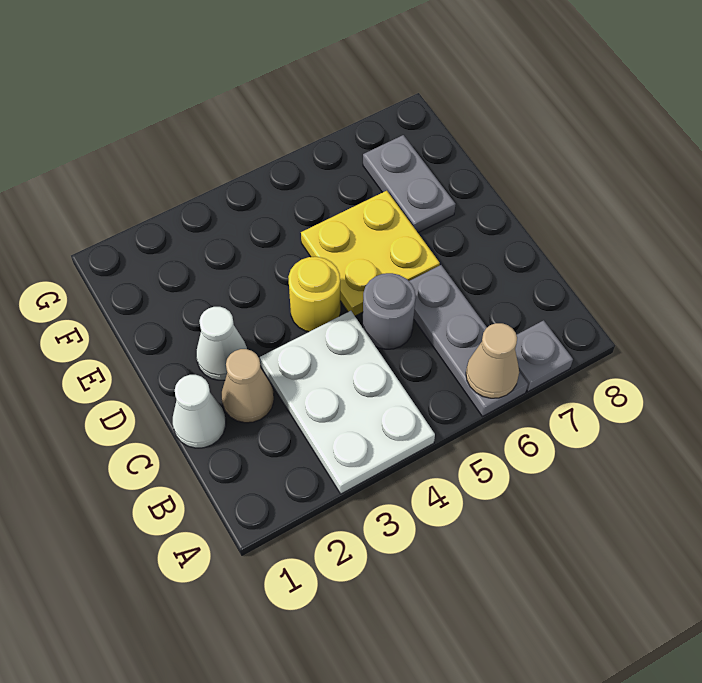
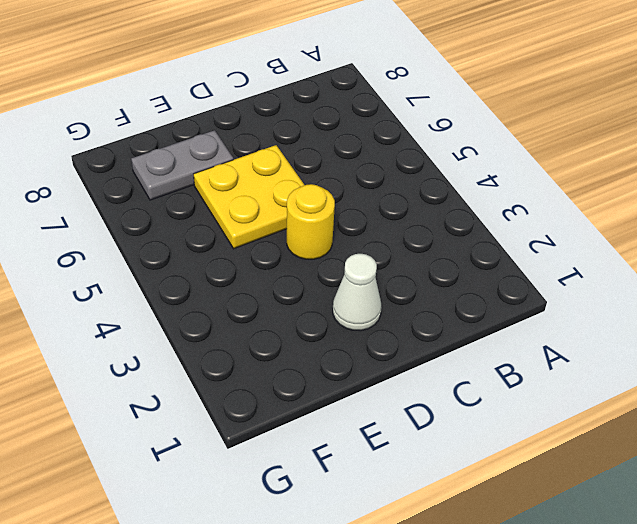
none -> white plate A3:C4 level 1
none -> grey plate A6:C6 level 1

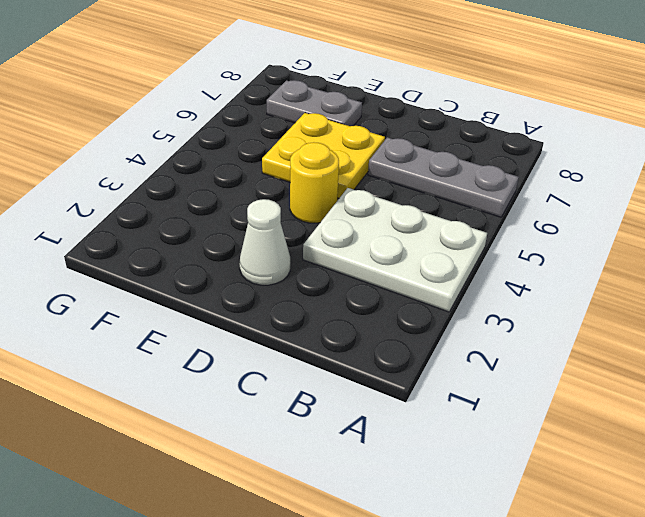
none -> grey plate A7 level 1
none -> white cone C1 level 1

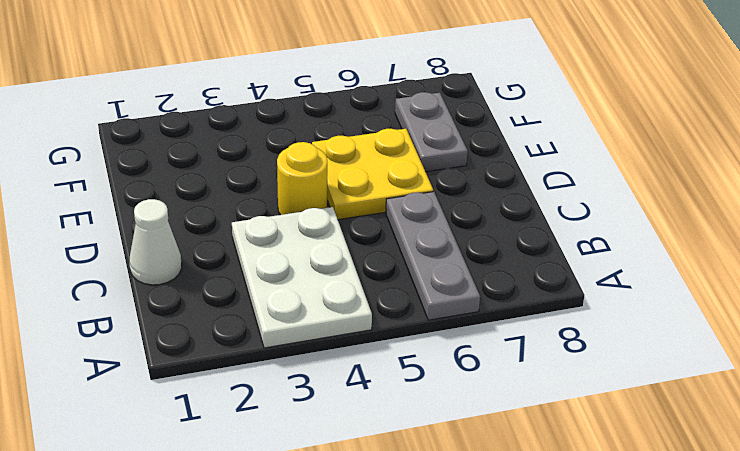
none -> grey plate A7 level 1
none -> tan cone C2 level 1

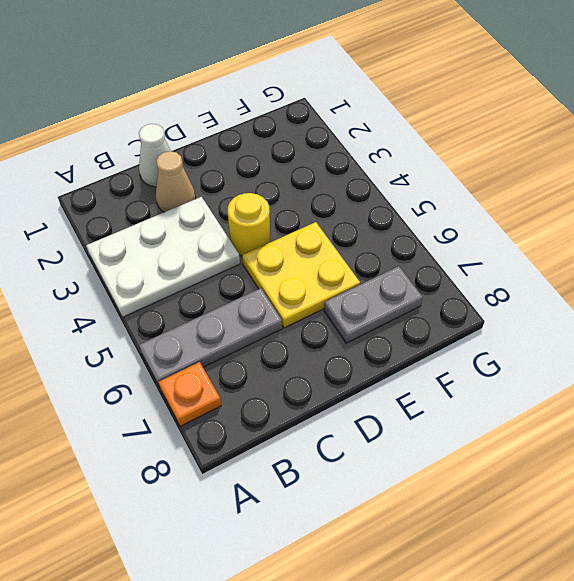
orange plate A7 level 1 -> grey plate A7 level 1
none -> grey round brick C5 level 1
none -> white cone D2 level 1

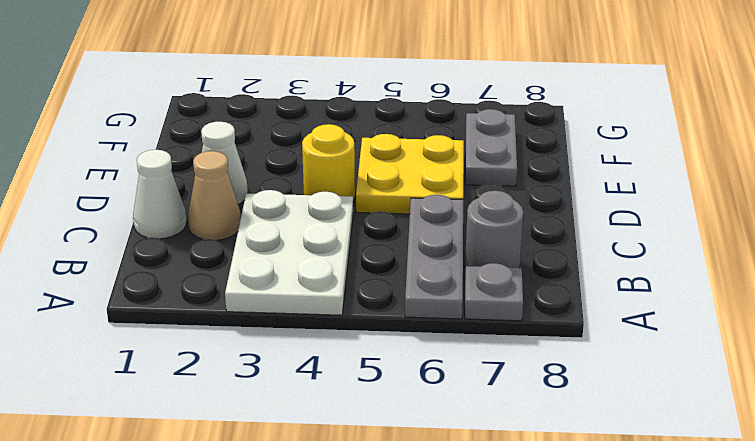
grey round brick B7 level 1 -> grey round brick C5 level 1
none -> tan cone A6 level 2

